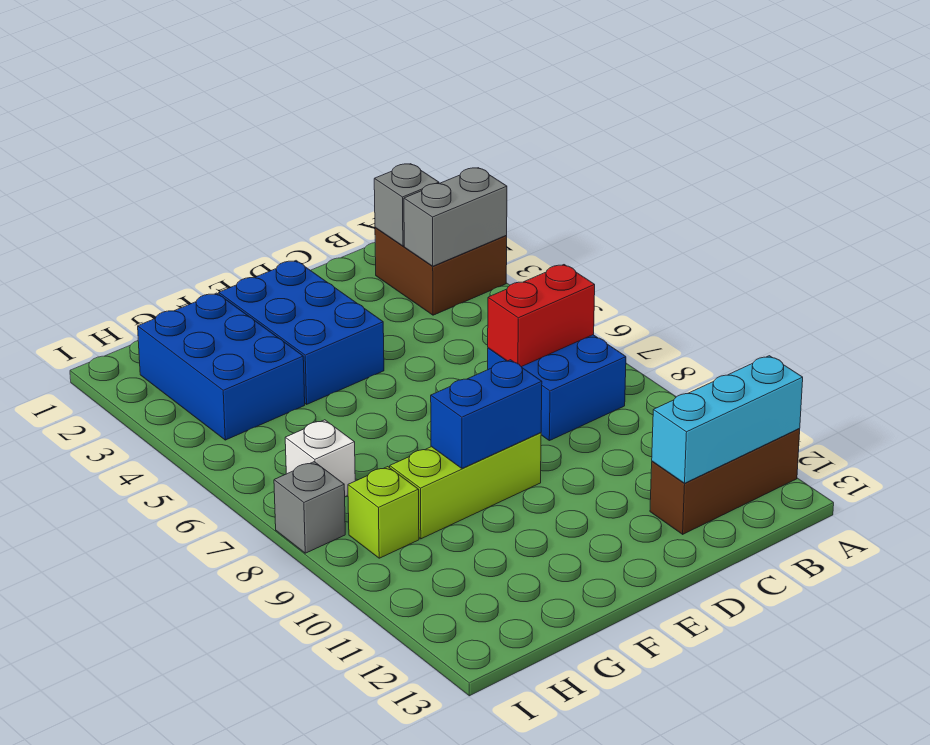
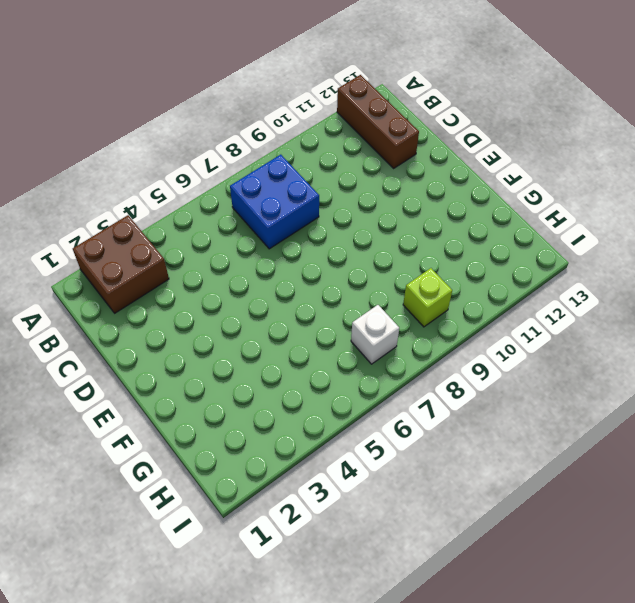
none -> blue brick E2:F4 level 1
none -> lime brick E9:G9 level 1
none -> blue brick G2:H4 level 1

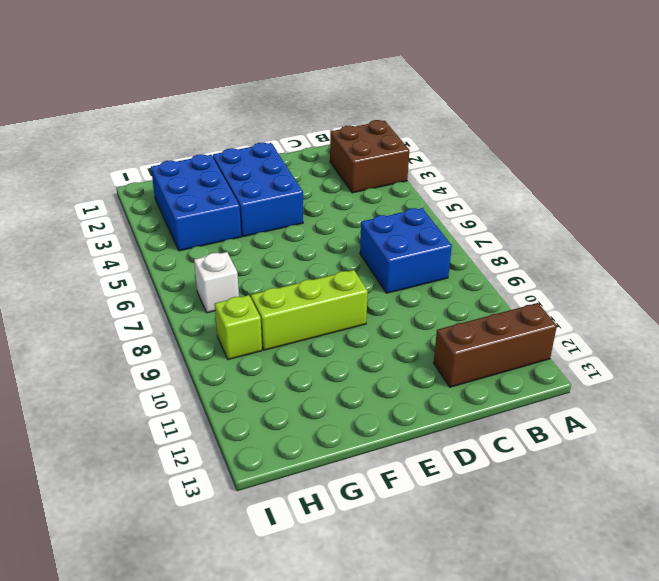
none -> grey brick I8 level 1
none -> grey brick A3:B3 level 2
none -> cyan brick A12:C12 level 2

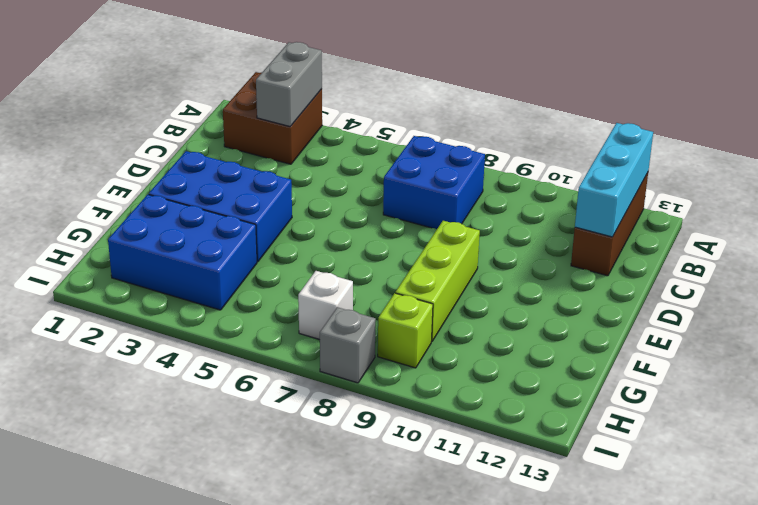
none -> grey brick B2 level 2
none -> red brick B7:C7 level 2
none -> blue brick E9:F9 level 2

